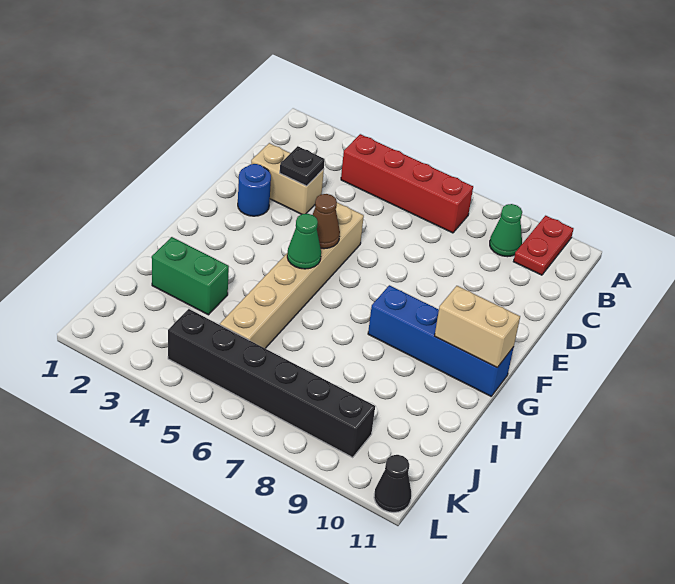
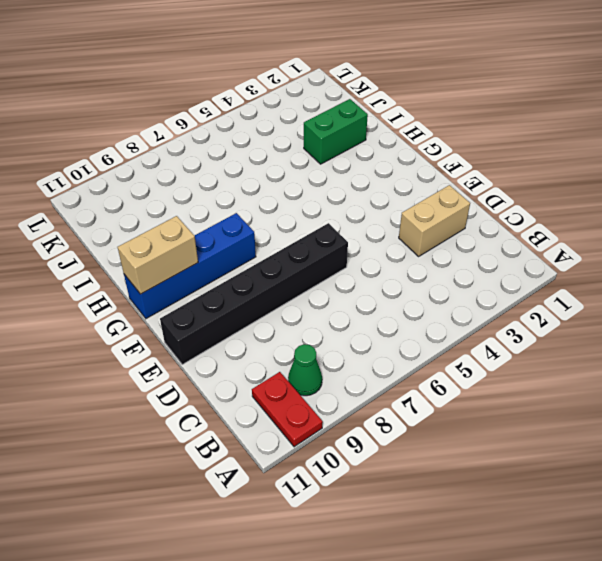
black brick E6:E11 level 1 -> black brick K4:K9 level 1
none -> red brick B4:B7 level 1
none -> blue round brick E2 level 1
none -> tan brick E5:J5 level 1

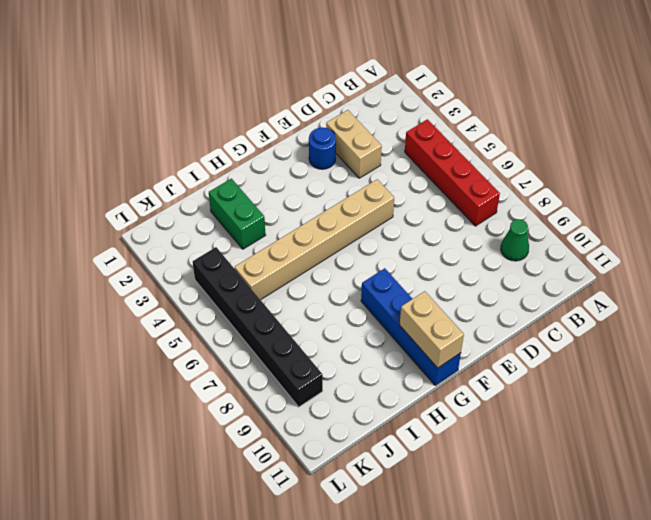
none -> red plate A10:B10 level 1
none -> black cone L11 level 1
none -> black plate D3 level 2

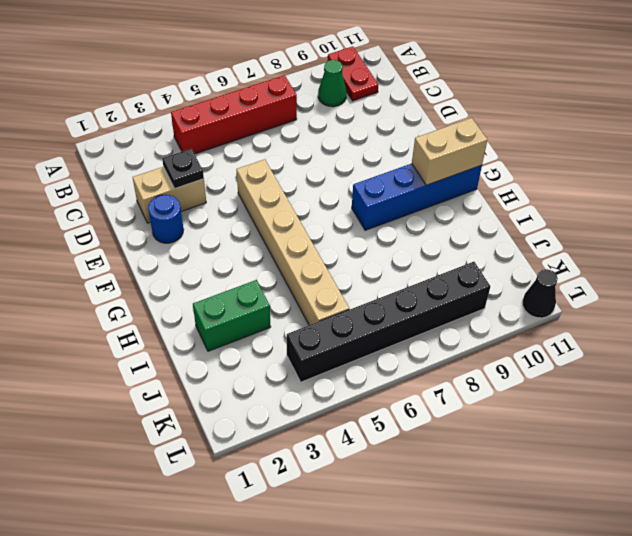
none -> brown cone F5 level 2
none -> green cone G5 level 2

